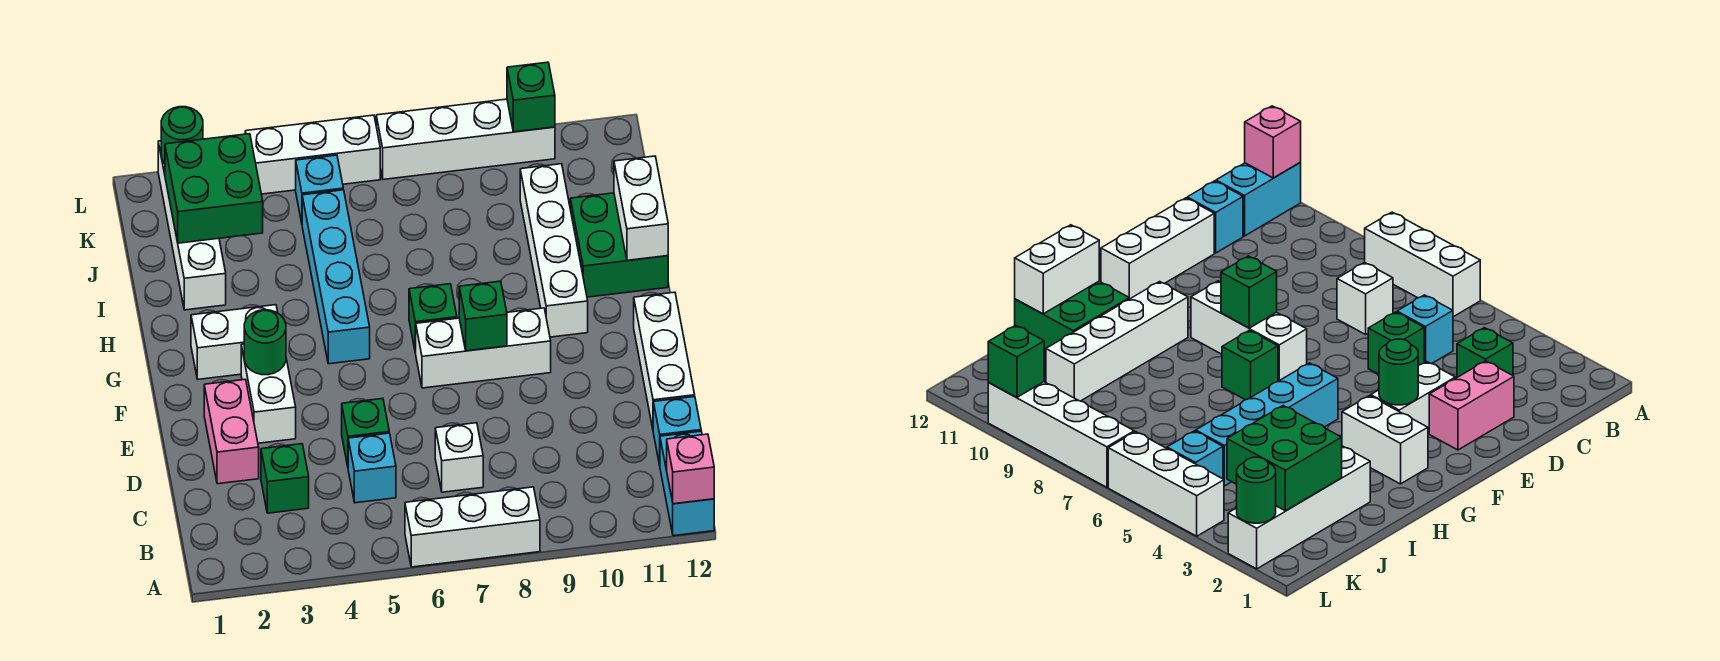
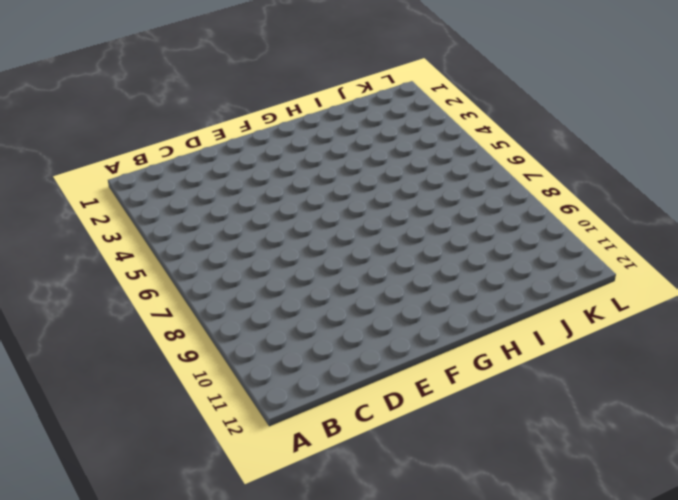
none -> white brick A6:A8 level 1
none -> cyan brick A12:B12 level 1
none -> green brick C3 level 1

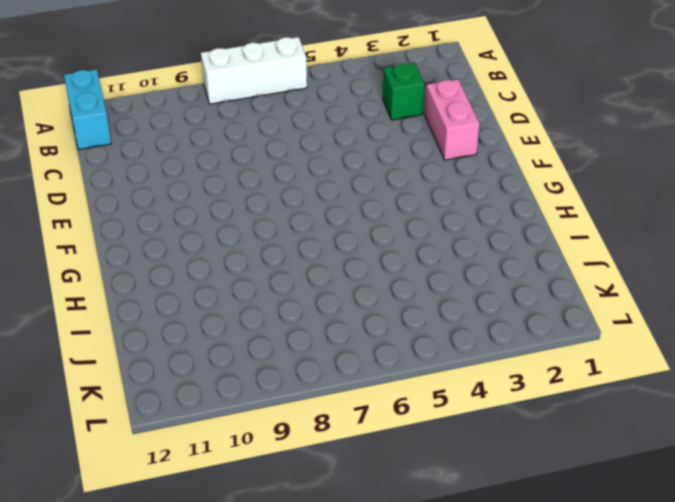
none -> cyan brick C5 level 1
none -> white brick C7 level 1
none -> cyan brick C12 level 1

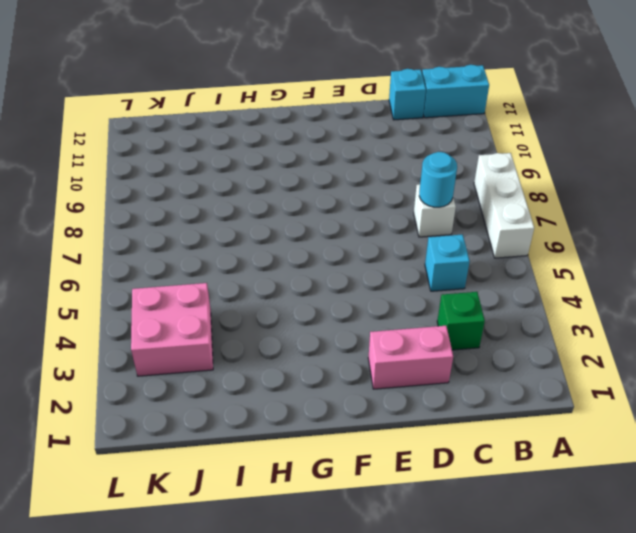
cyan round brick C7 level 2 -> none
pink brick J3:K4 level 1 -> none
none -> green brick D5 level 1
none -> white brick D12:F12 level 1
none -> white brick E3:F3 level 1

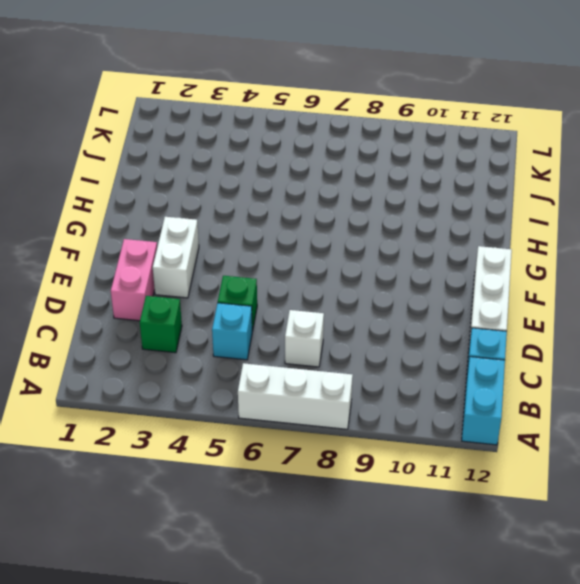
none -> white brick F7:F9 level 1
none -> white brick G2:G3 level 1
none -> cyan brick G5:J5 level 1

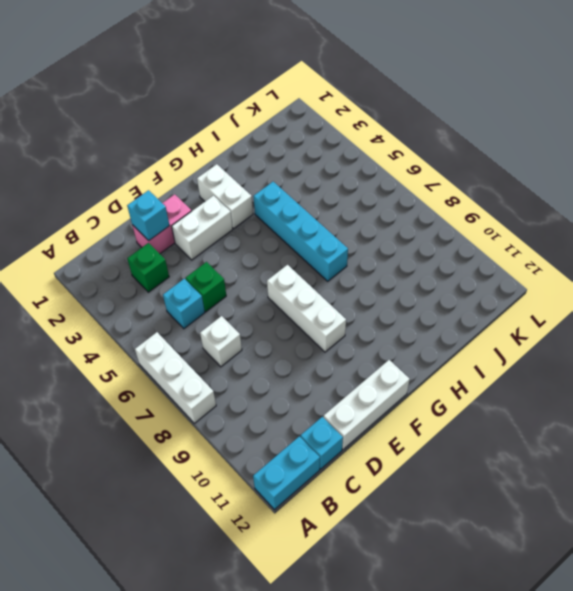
cyan brick D2 level 2 -> cyan brick K5 level 1
cyan brick H4:H7 level 1 -> cyan brick G5:J5 level 1
none -> green brick G7 level 1
none -> white brick G10:J10 level 1
none -> green brick H11:I12 level 1

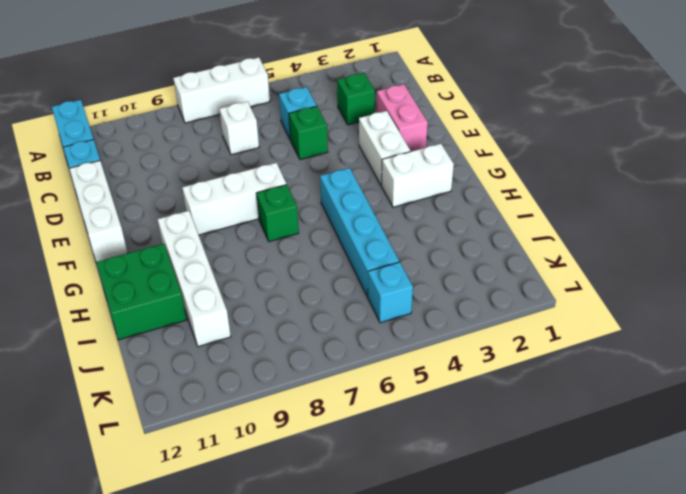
none -> white brick I2:L2 level 1
none -> white brick L4:L6 level 1
none -> white brick L7:L10 level 1

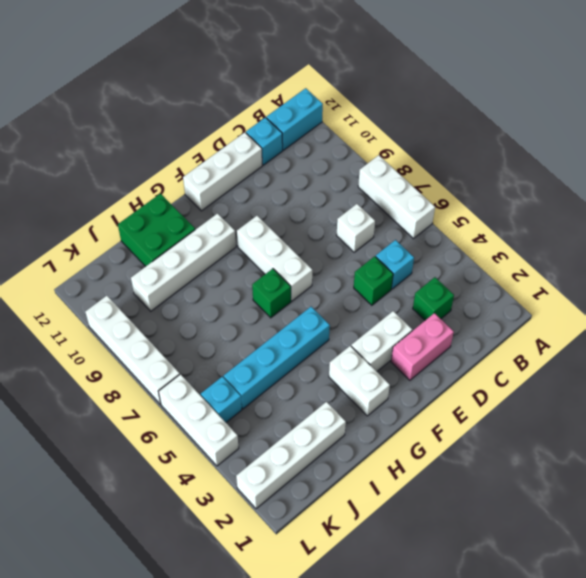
none -> pink brick A12 level 2
none -> green round brick F3 level 2
none -> green brick F8 level 2

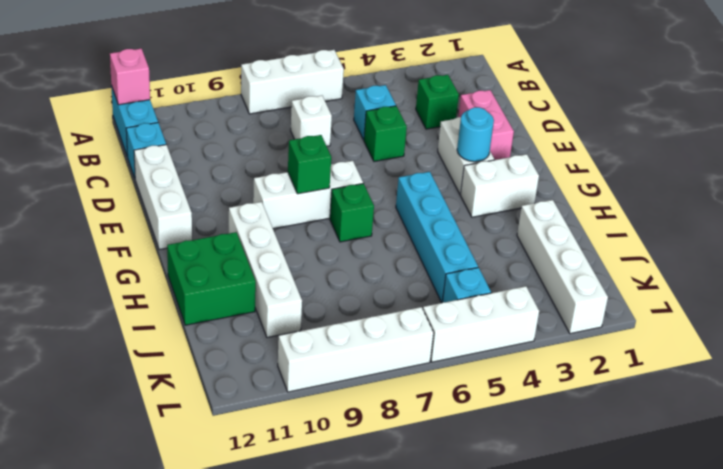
cyan round brick F3 level 2 -> green round brick F3 level 2
none -> white brick H12:I12 level 2
none -> green brick J2:K3 level 2
none -> green round brick L2 level 2

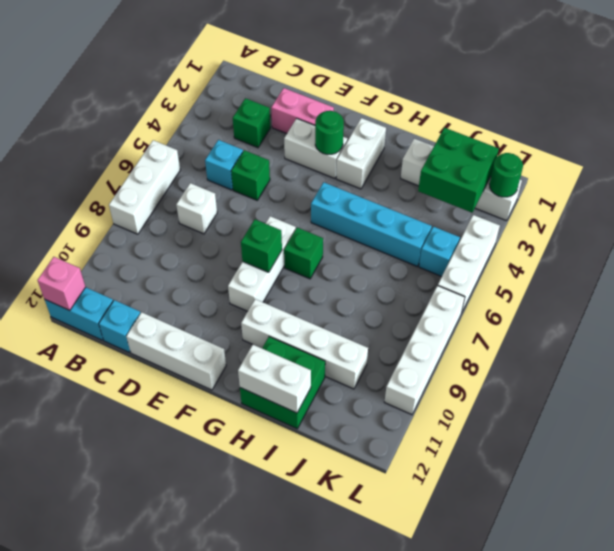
none -> green brick L10 level 2

